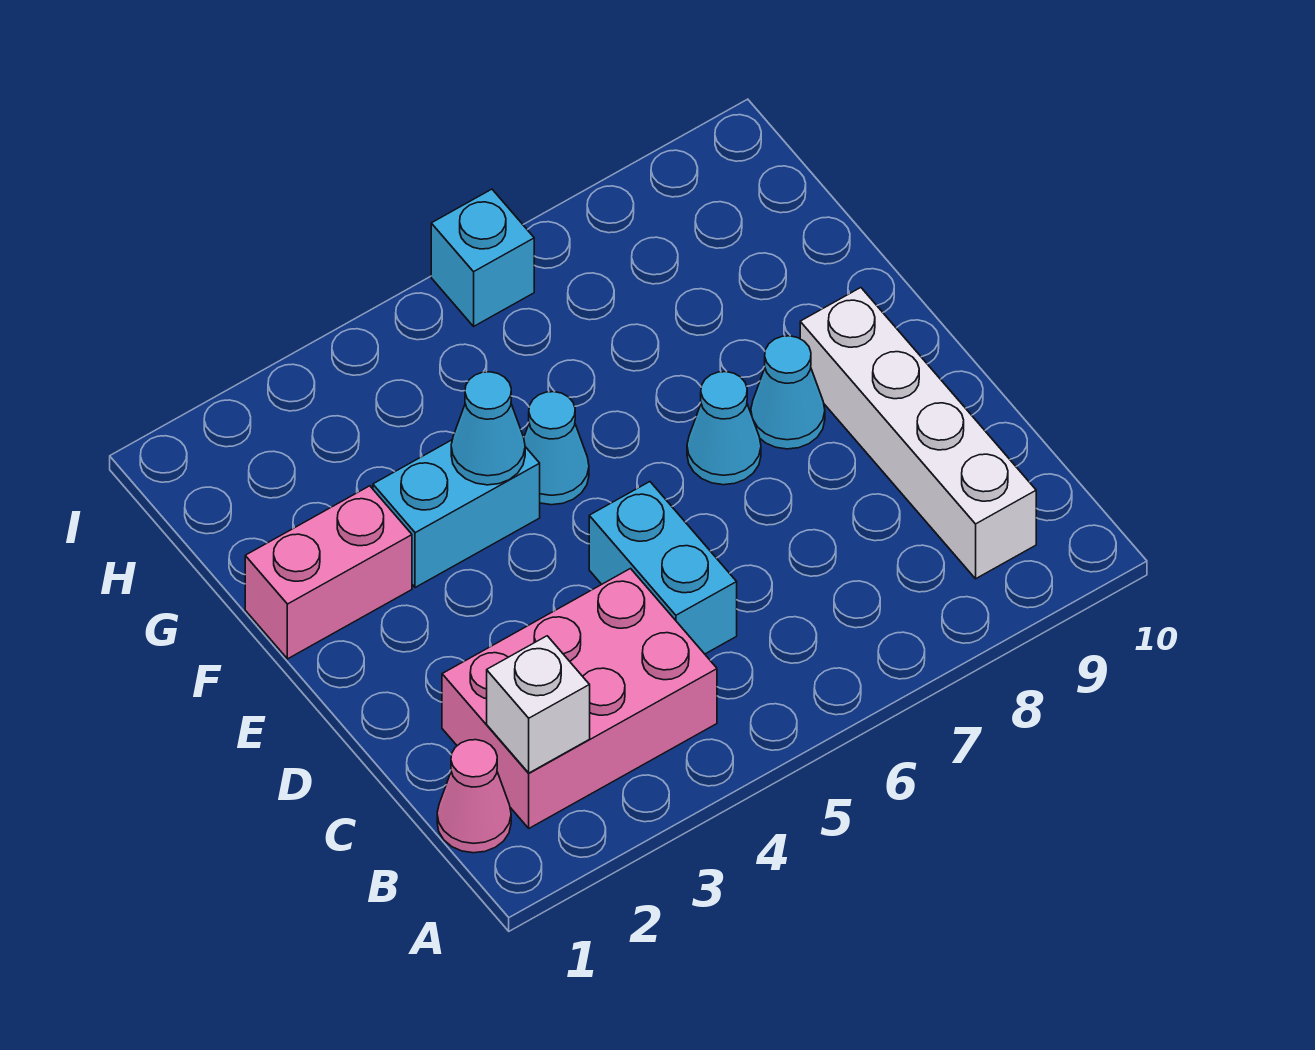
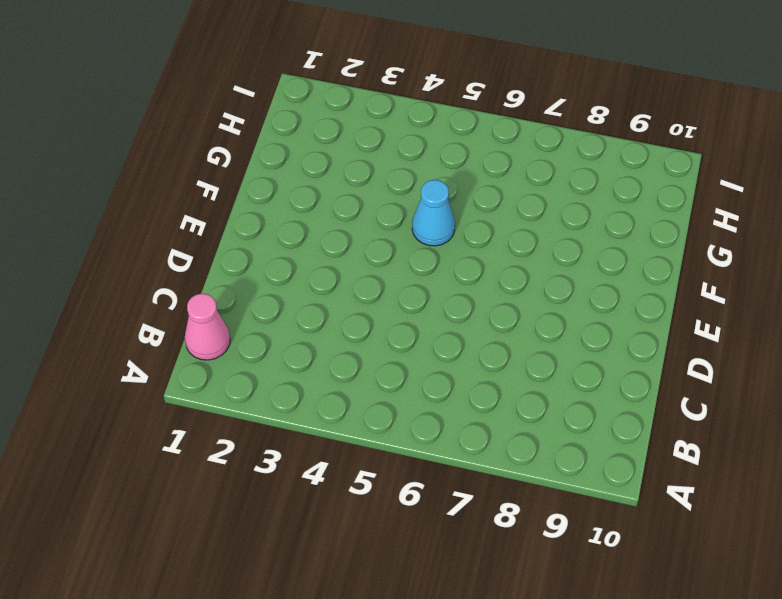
none -> pink brick B2:C4 level 1
none -> white brick B9:E9 level 1
none -> cyan brick C5:D5 level 1

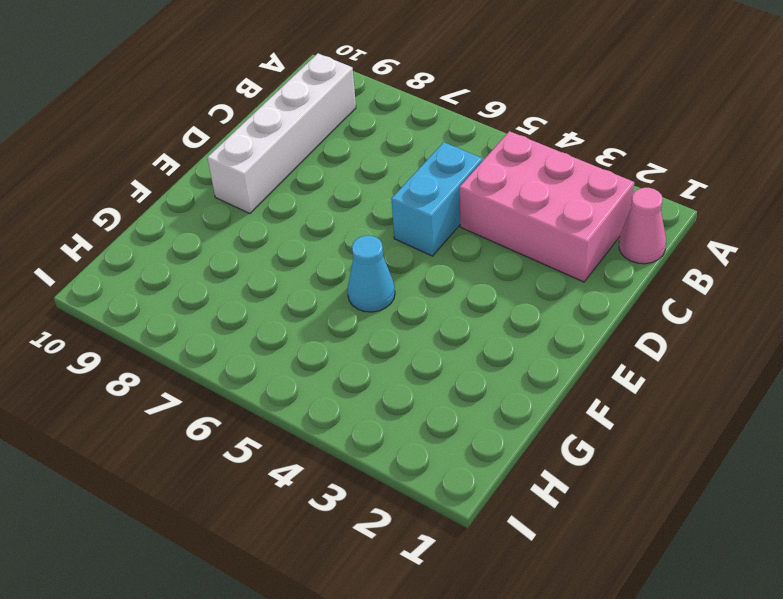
none -> cyan cone E7 level 1
none -> cyan cone E8 level 1
none -> pink brick F1:F2 level 1

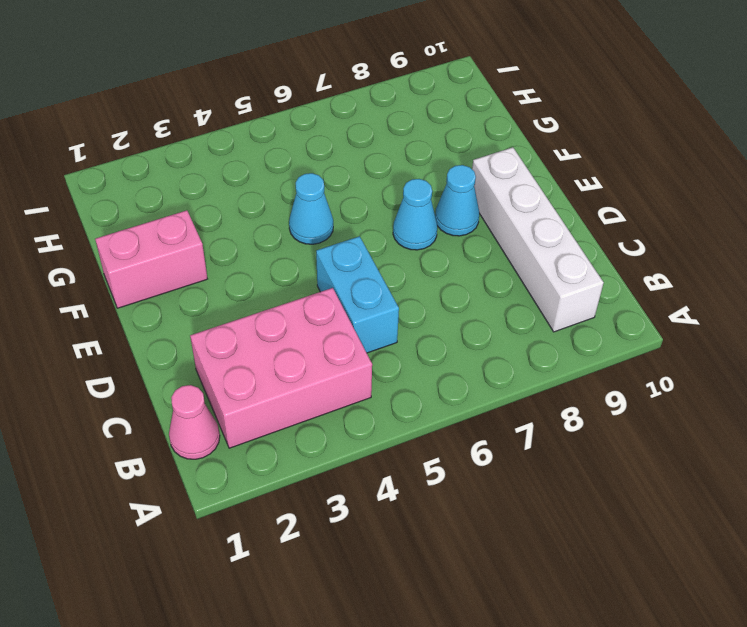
none -> cyan brick F3:F4 level 1
none -> cyan brick I6 level 1
none -> white brick B2 level 2

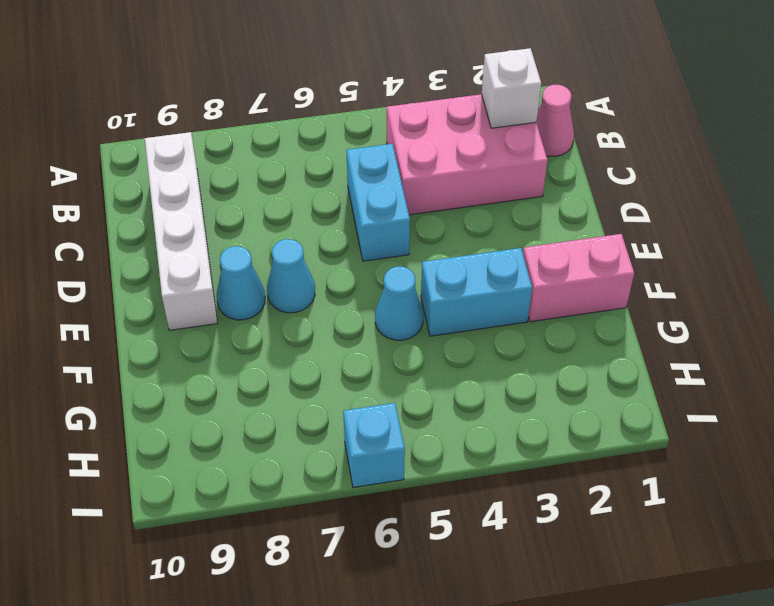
none -> cyan cone F4 level 2

